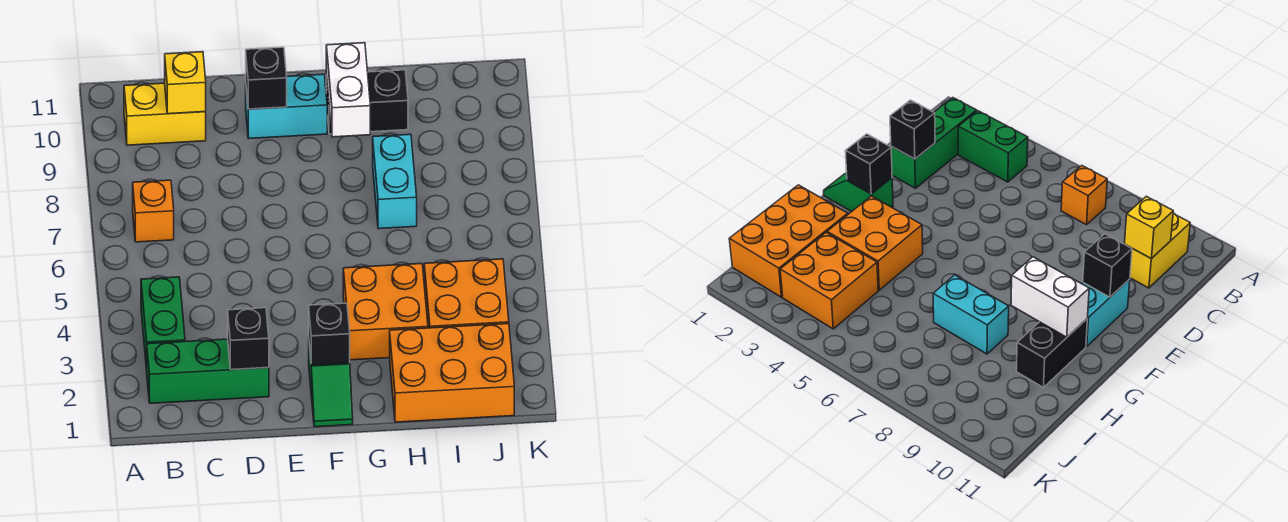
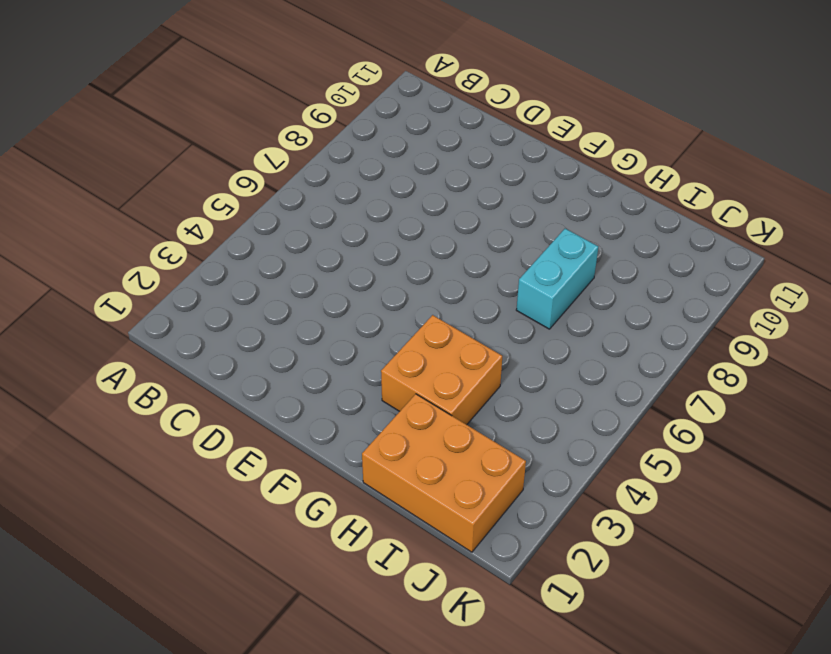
none -> green brick B2:D2 level 1
none -> green brick B3:B4 level 1
none -> orange brick B7 level 1

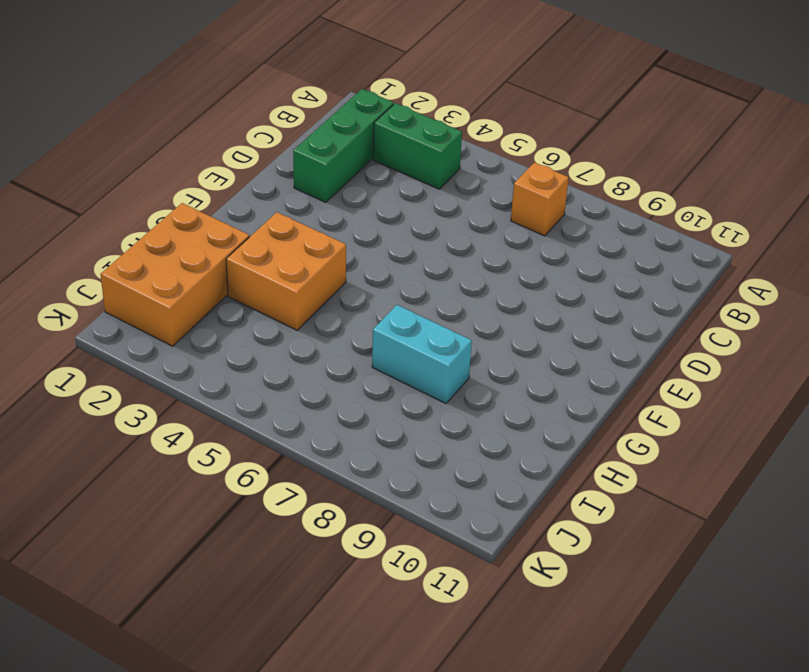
none -> yellow brick B10:C10 level 1
none -> cyan brick E10:F10 level 1
none -> green slope F1:F2 level 1 top 2

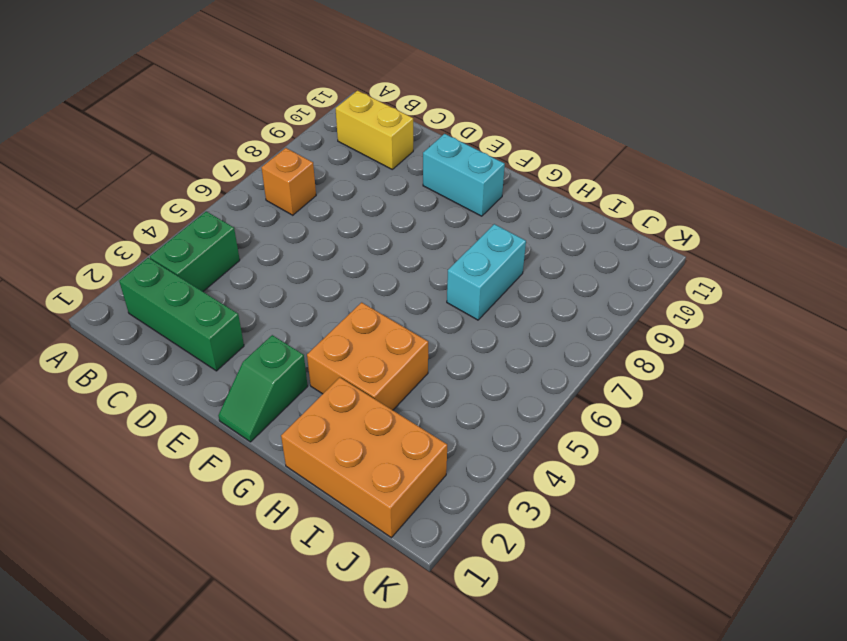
none -> black brick G10:H10 level 1
none -> orange brick I3:J4 level 1
none -> yellow brick C10 level 2

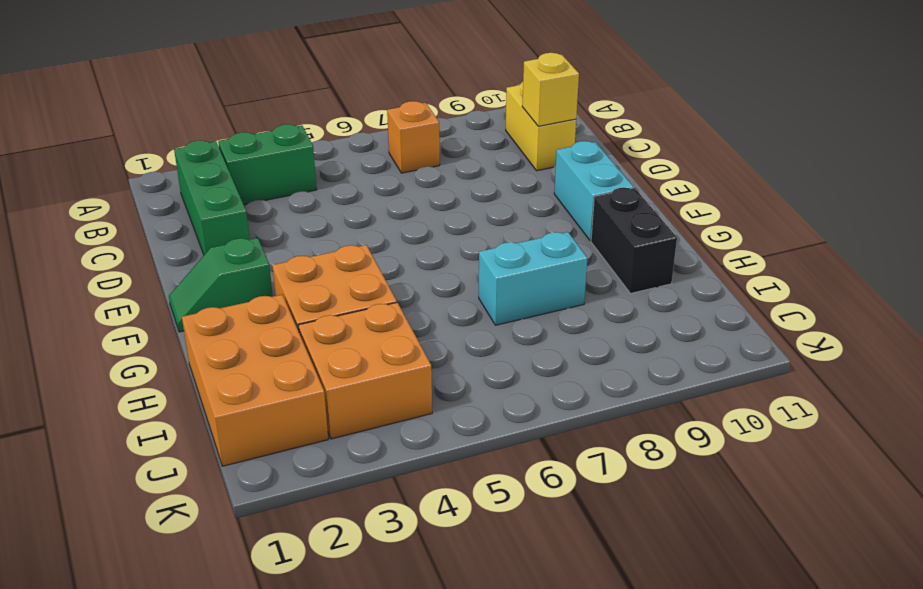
none -> black brick D2 level 2
none -> black brick E10 level 2
none -> black brick F2 level 2

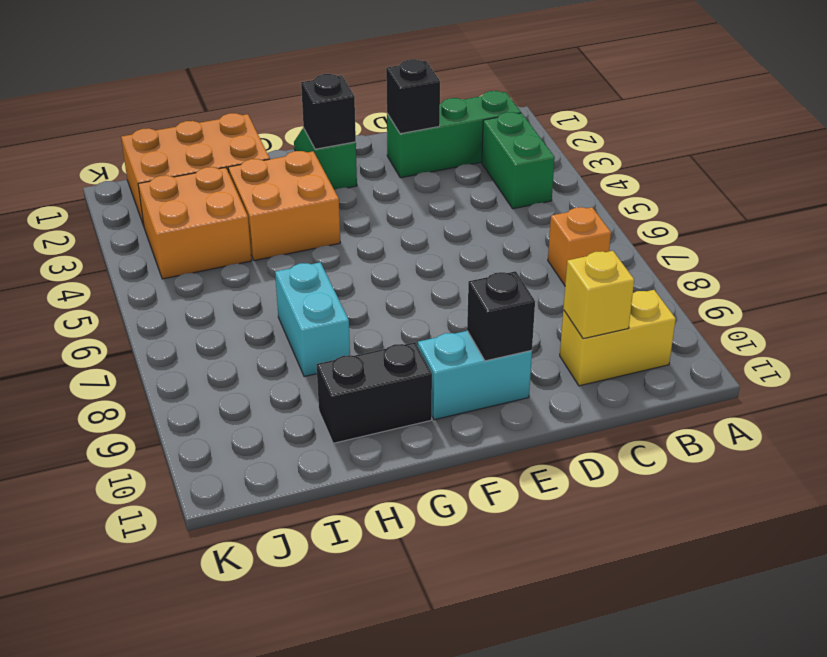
none -> white brick G9:G10 level 2

